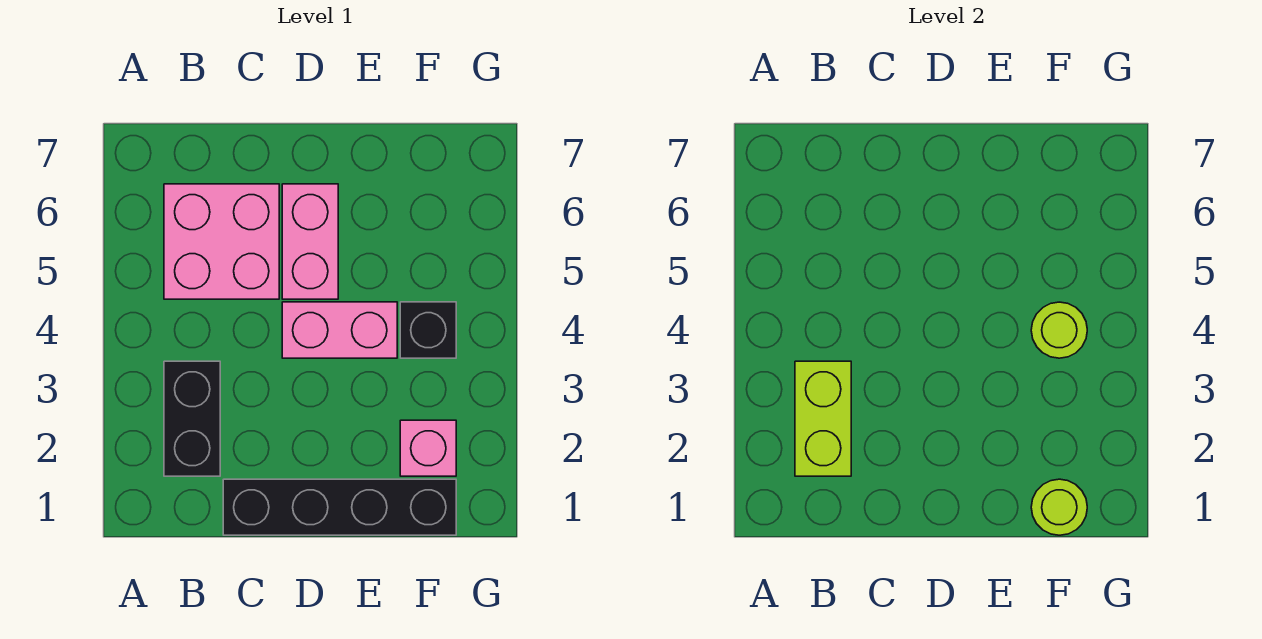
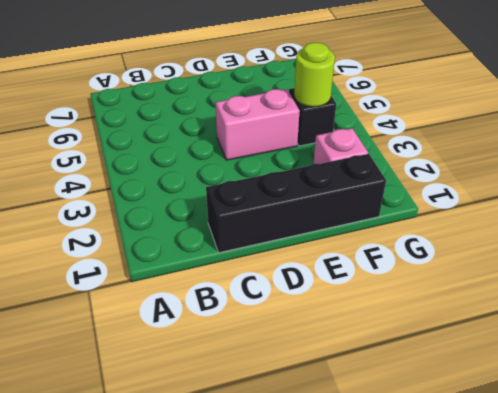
none -> black brick B2:B3 level 1
none -> pink brick B5:C6 level 1

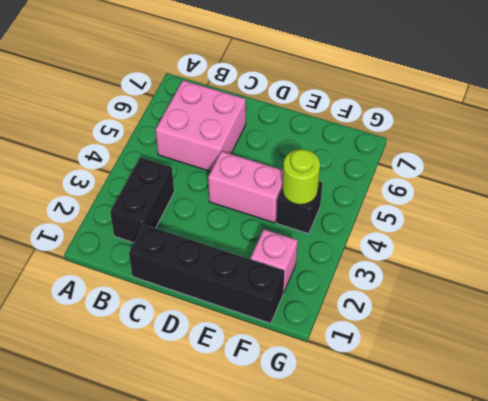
none -> pink brick D5:D6 level 1
none -> lime brick B2:B3 level 2

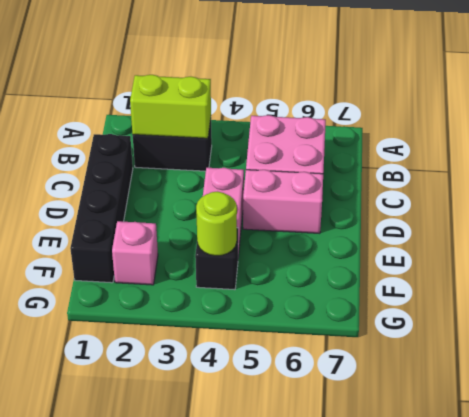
none -> lime round brick F1 level 2

